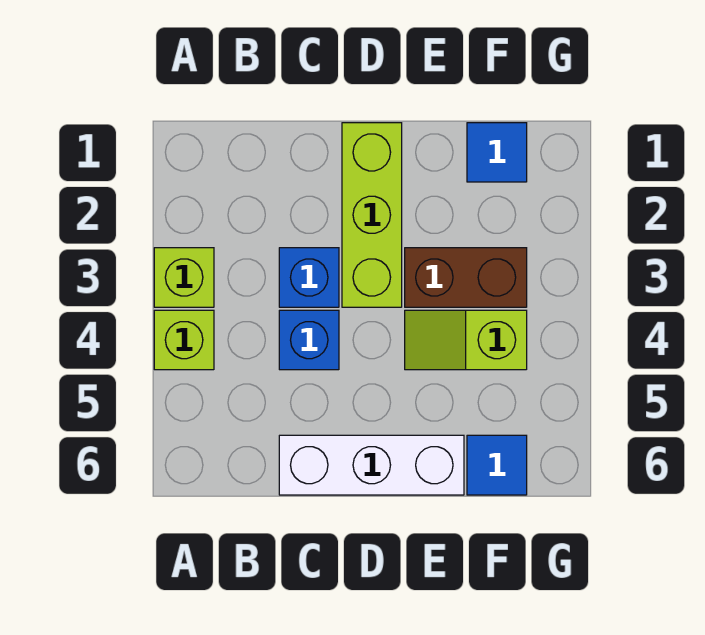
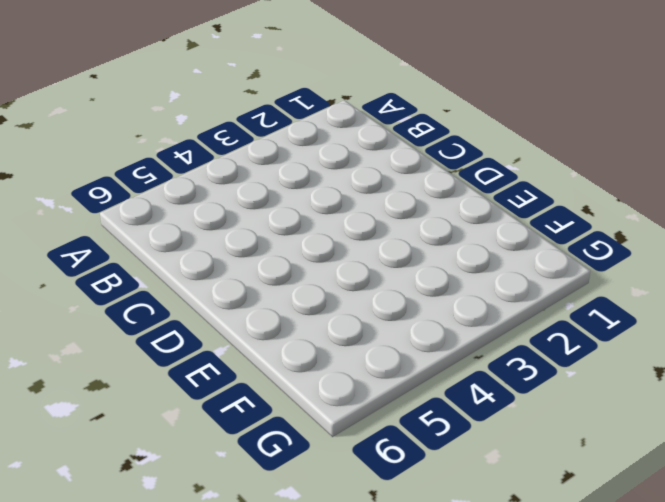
none -> lime brick A3 level 1
none -> lime brick A4 level 1

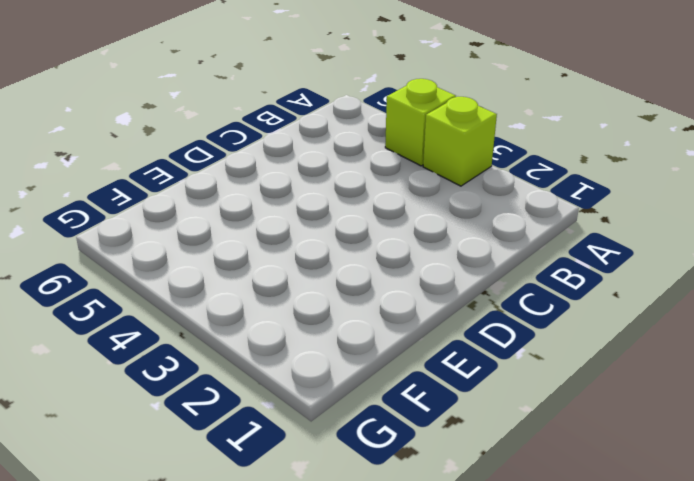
none -> blue brick C3 level 1
none -> blue brick C4 level 1

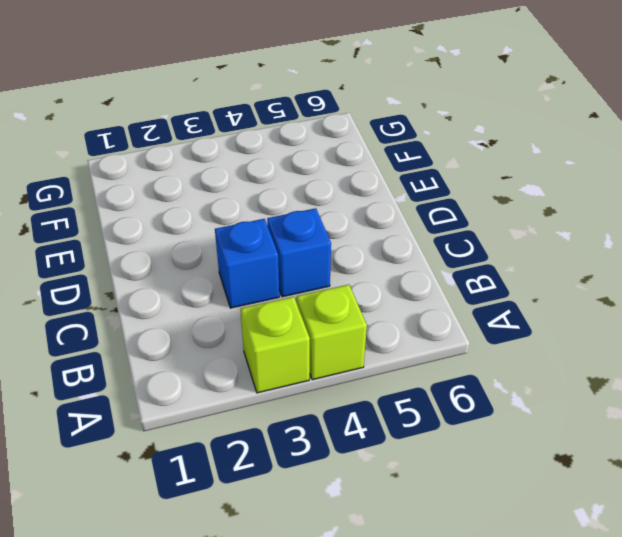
none -> white brick C6:E6 level 1
none -> lime brick D1:D3 level 1

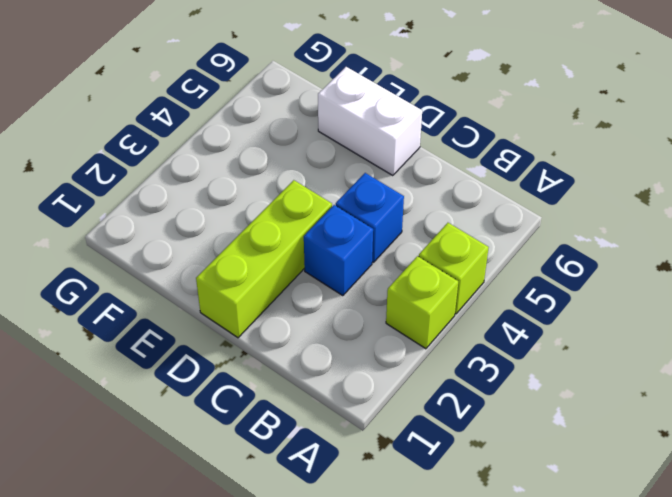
white brick D6:E6 level 1 -> white brick C6:E6 level 1
none -> brown brick E3:F3 level 1
none -> lime slope E4:F4 level 1 top F

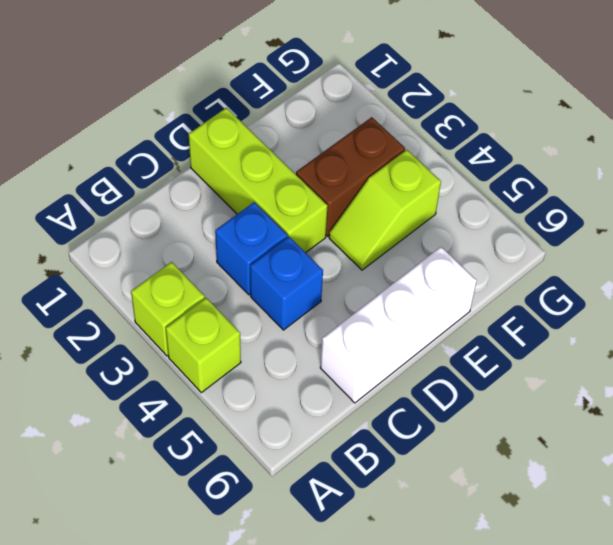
none -> blue tile F1 level 1
none -> blue tile F6 level 1

